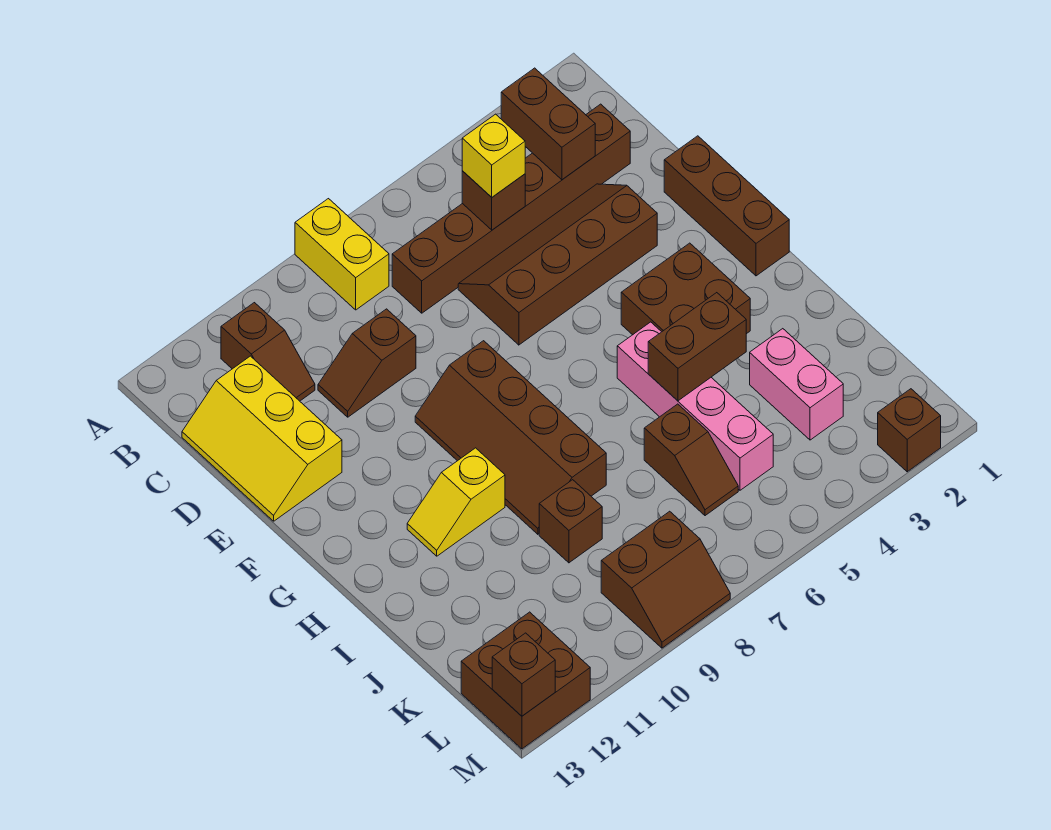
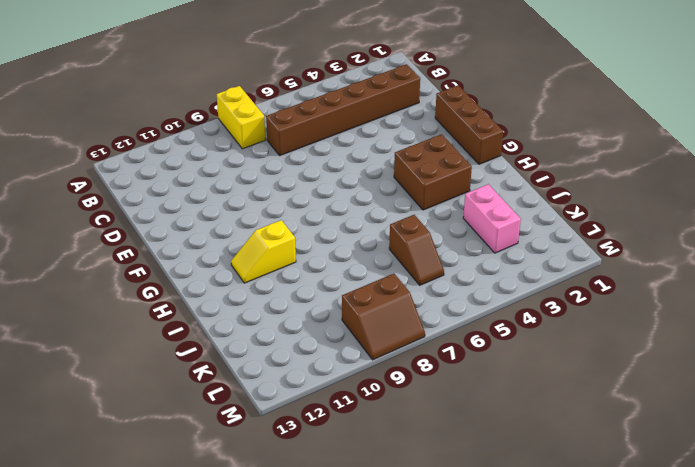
none -> brown slope B11:C11 level 1 top B
none -> yellow slope C12:E13 level 1 top 12
none -> brown slope D3:E6 level 1 top E

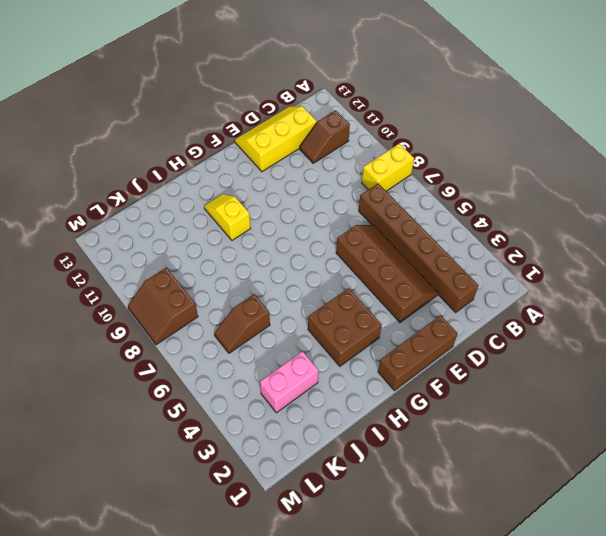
none -> brown slope D9:D10 level 1 top 9
none -> brown slope F8:I9 level 1 top 8
none -> pink brick H5:K5 level 1

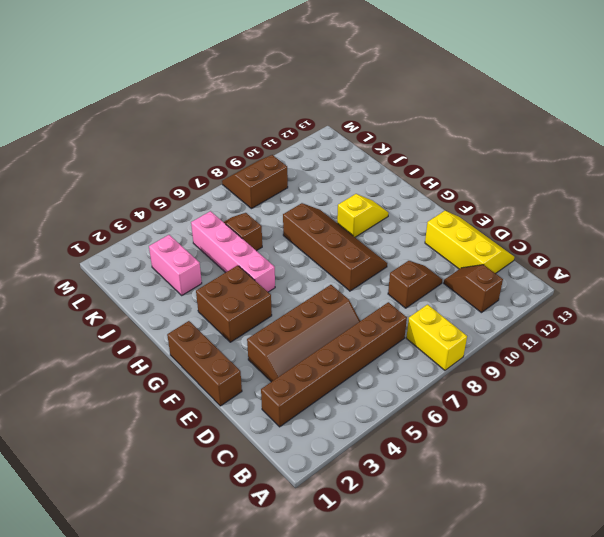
none -> brown brick J9 level 1
none -> brown brick L12:M13 level 1
none -> brown brick M2 level 1

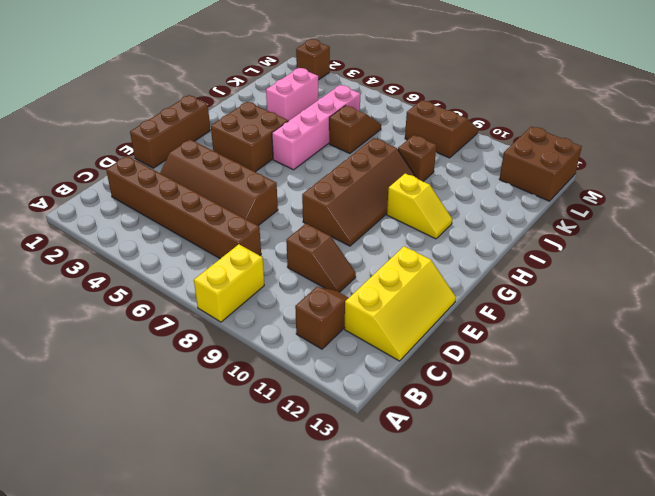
none -> brown brick B3:C3 level 2
none -> brown brick C5 level 2
none -> brown brick I4:I5 level 2

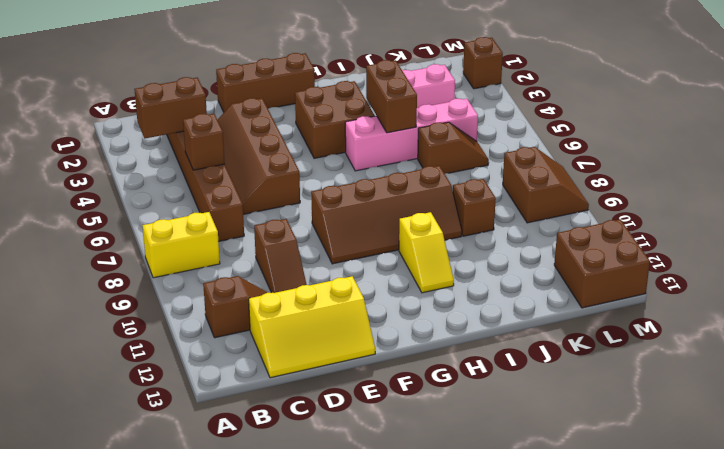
none -> brown brick M13 level 2
none -> yellow brick C5 level 3

